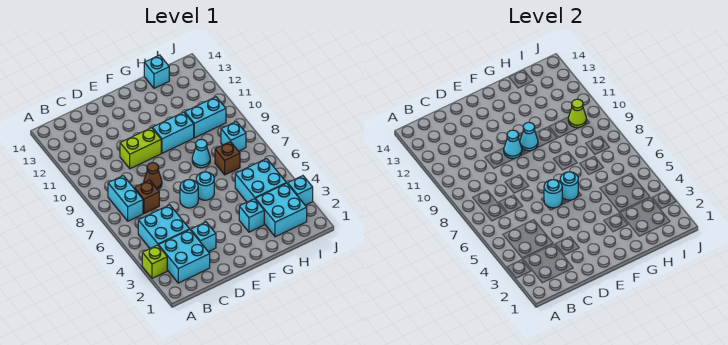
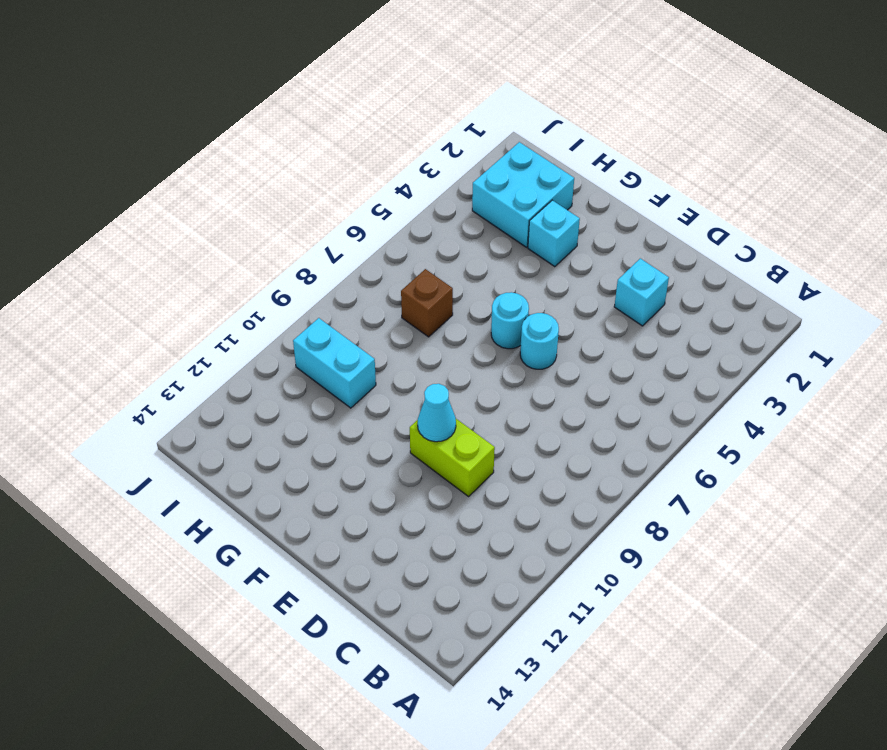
none -> lime brick A3 level 1
none -> cyan brick B2:C3 level 1
none -> cyan brick B4:C5 level 1

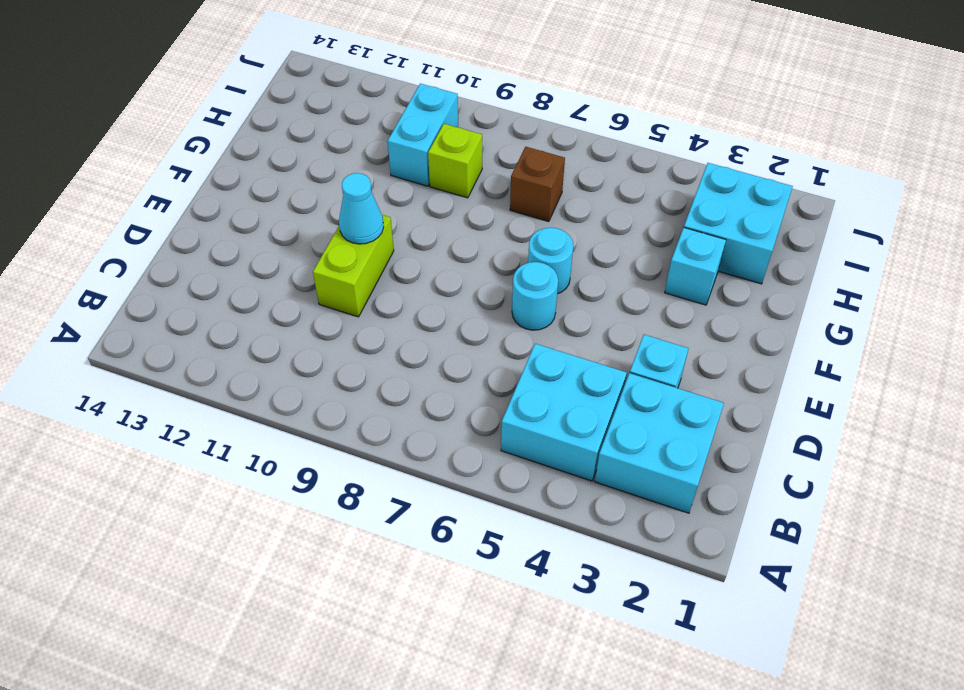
lime brick H9 level 1 -> lime brick A3 level 1
none -> cyan brick B7:B8 level 1
none -> brown brick C7 level 1
none -> brown cone D8 level 1

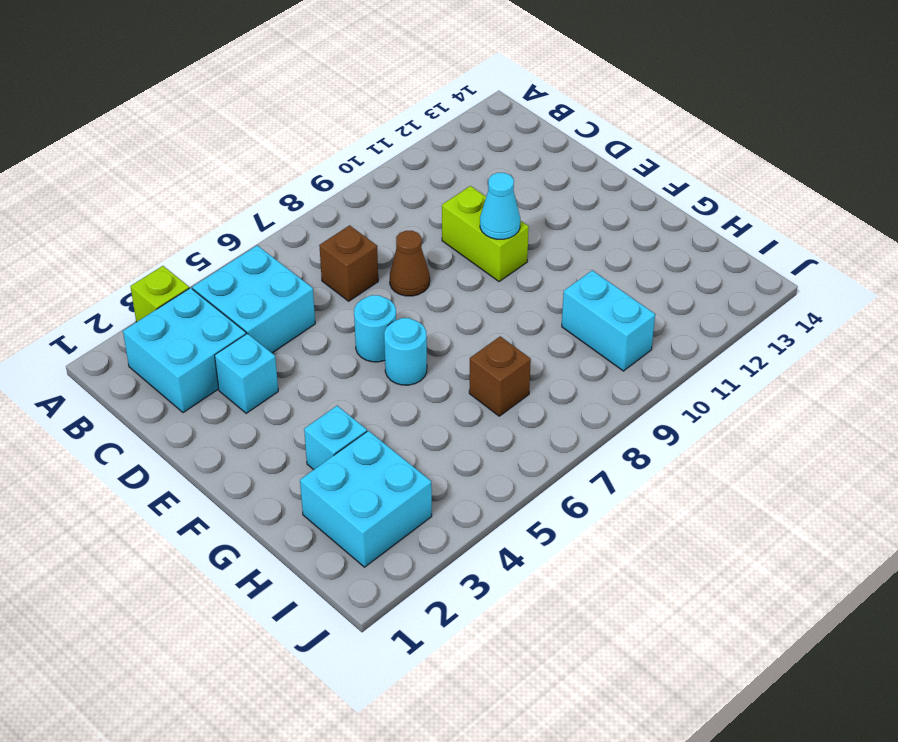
none -> cyan brick B7:B8 level 1
none -> cyan brick F10:G10 level 1
none -> cyan cone G8 level 1

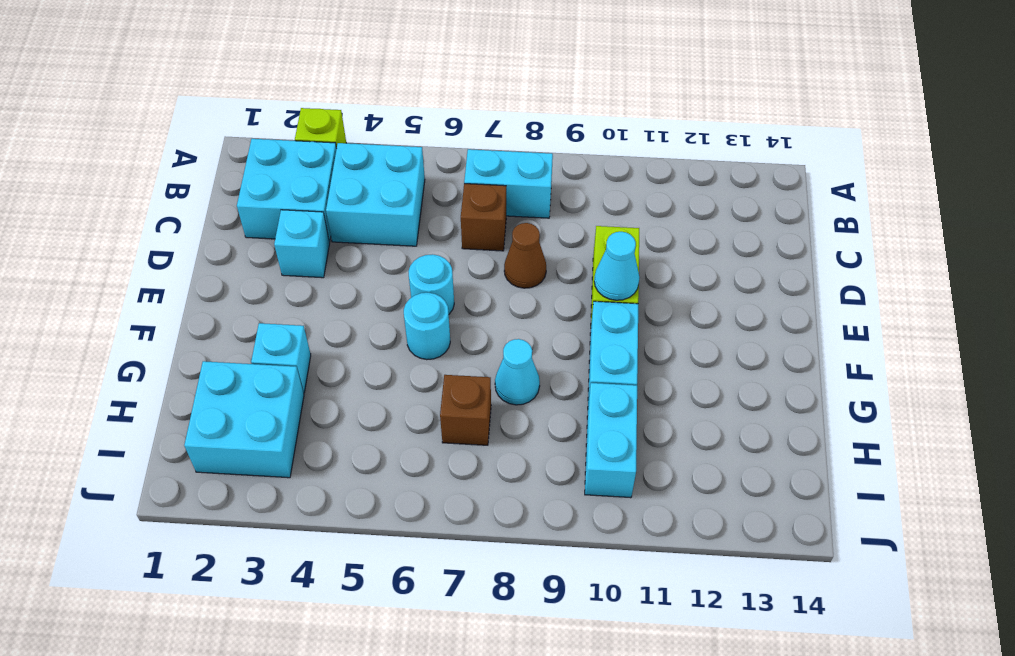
none -> cyan brick H4:I5 level 1
none -> cyan brick H14 level 1
none -> cyan brick I8 level 1

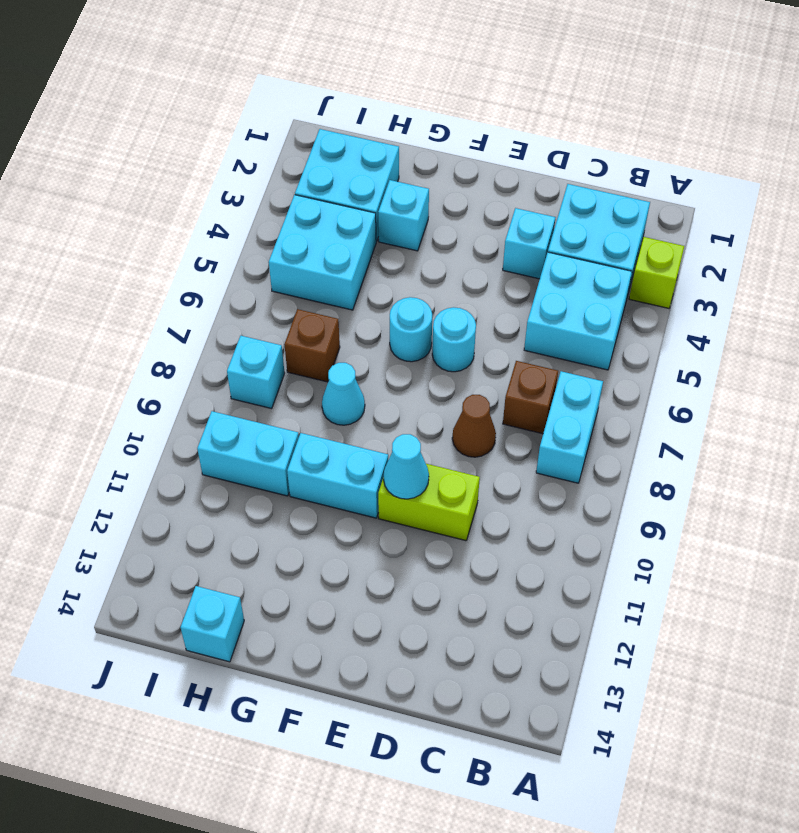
none -> cyan brick J3 level 1
none -> cyan round brick E6 level 2
none -> cyan round brick F6 level 2

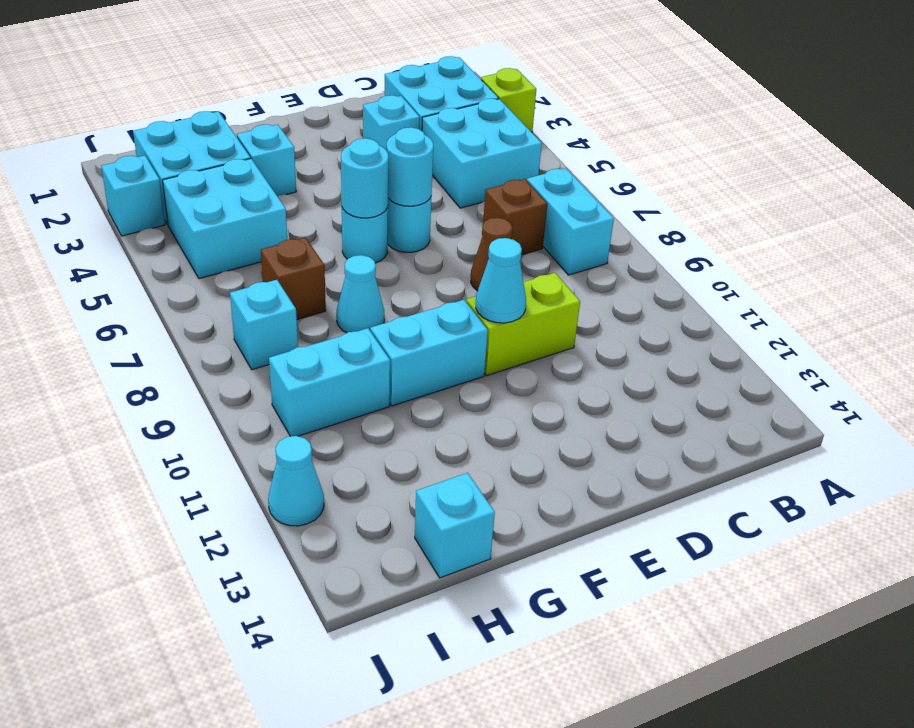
cyan cone J12 level 1 -> cyan cone F10 level 2
none -> lime cone I10 level 2

